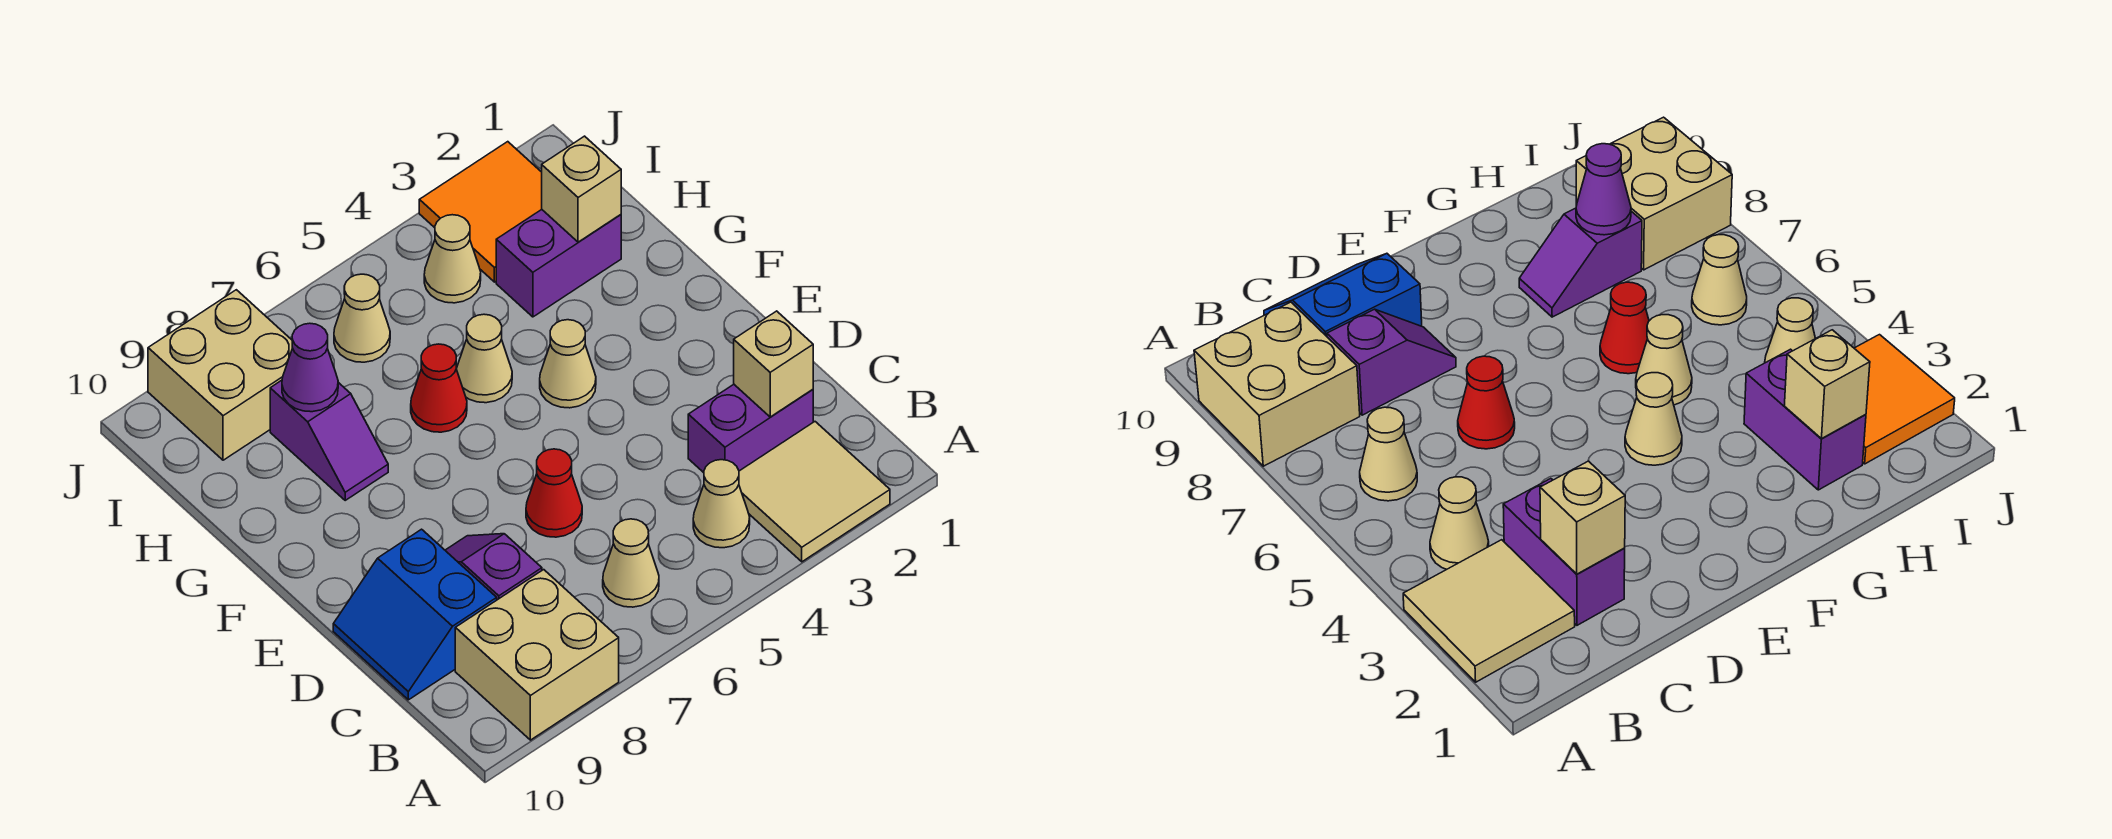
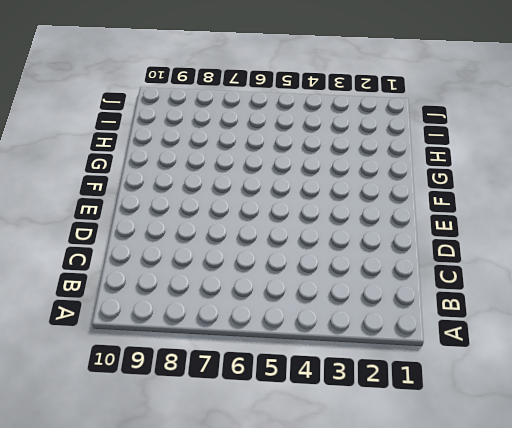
none -> tan tile A2:B3 level 1
none -> tan brick A8:B9 level 1
none -> tan cone B4 level 1

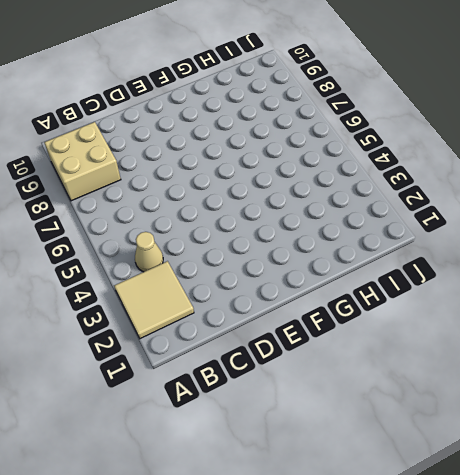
none -> tan cone B6 level 1
none -> purple brick C2:C3 level 1
none -> purple slope C8:D8 level 1 top C

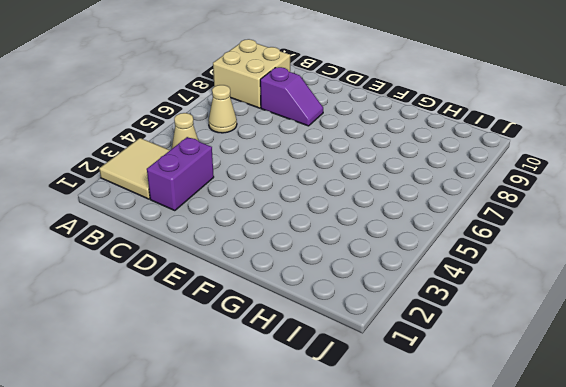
none -> blue slope C9:D10 level 1 top 9
none -> red cone D6 level 1
none -> tan cone F4 level 1

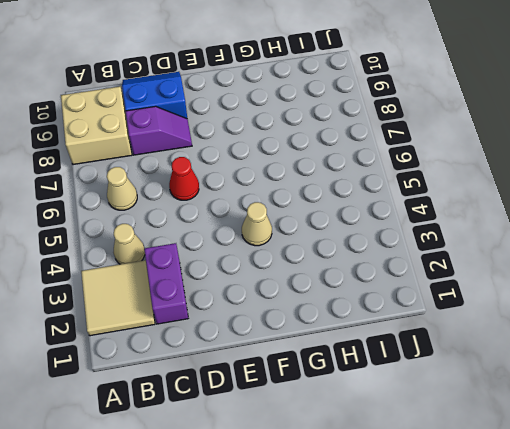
none -> tan cone G5 level 1
none -> red cone G6 level 1
none -> purple slope G8:H8 level 1 top H

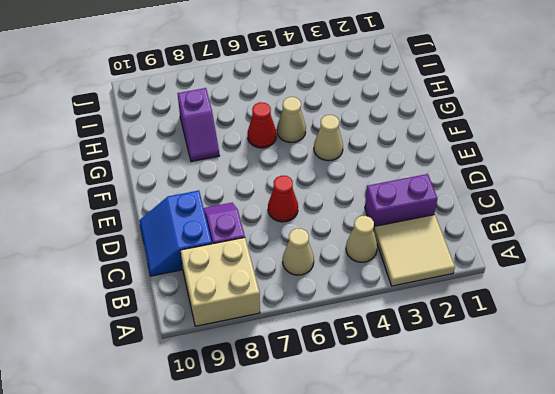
none -> purple brick H2:H3 level 1
none -> orange tile I2:J3 level 1
none -> tan cone I4 level 1

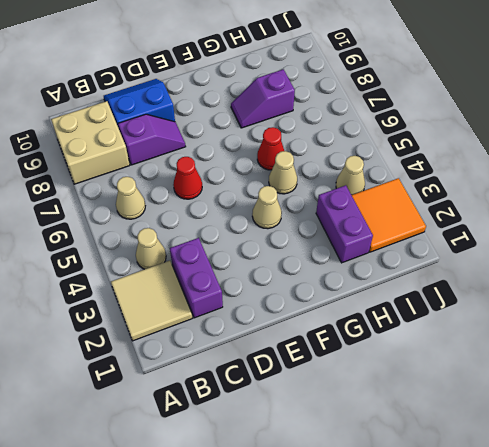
none -> tan cone I6 level 1
none -> tan brick I8:J9 level 1
none -> tan brick C2 level 2

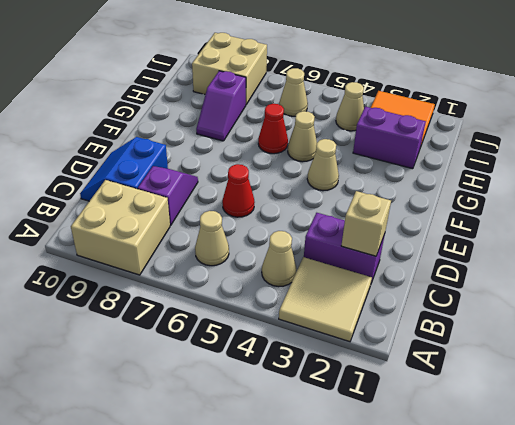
none -> tan brick H2 level 2
none -> purple cone H8 level 2

